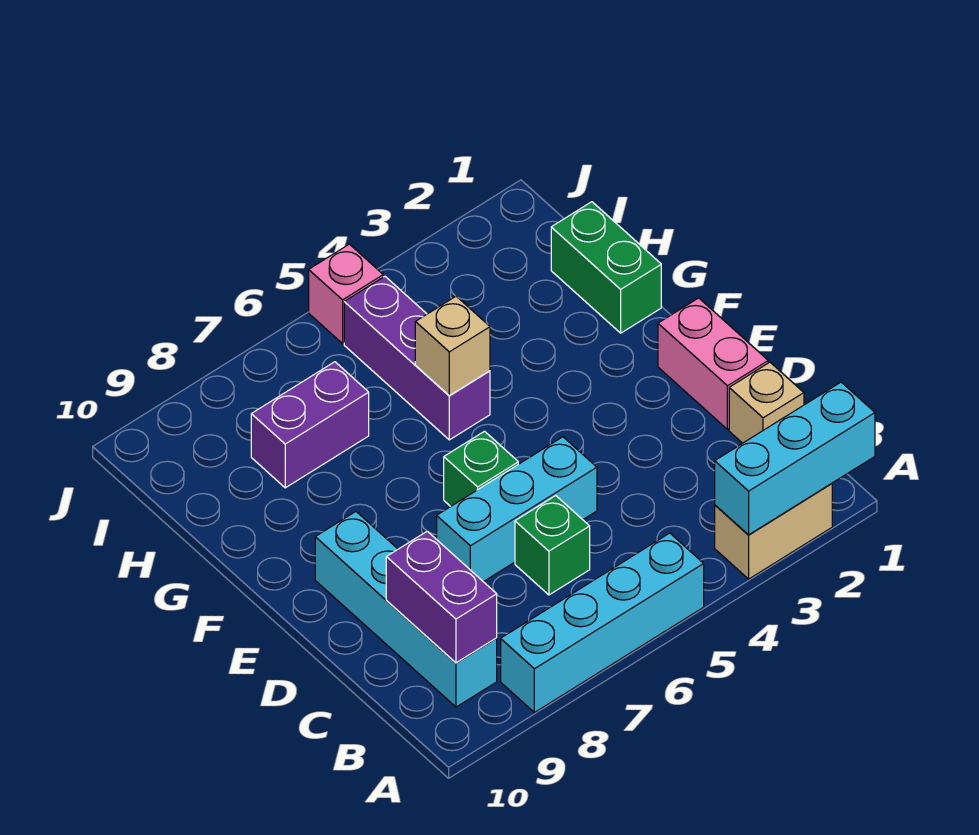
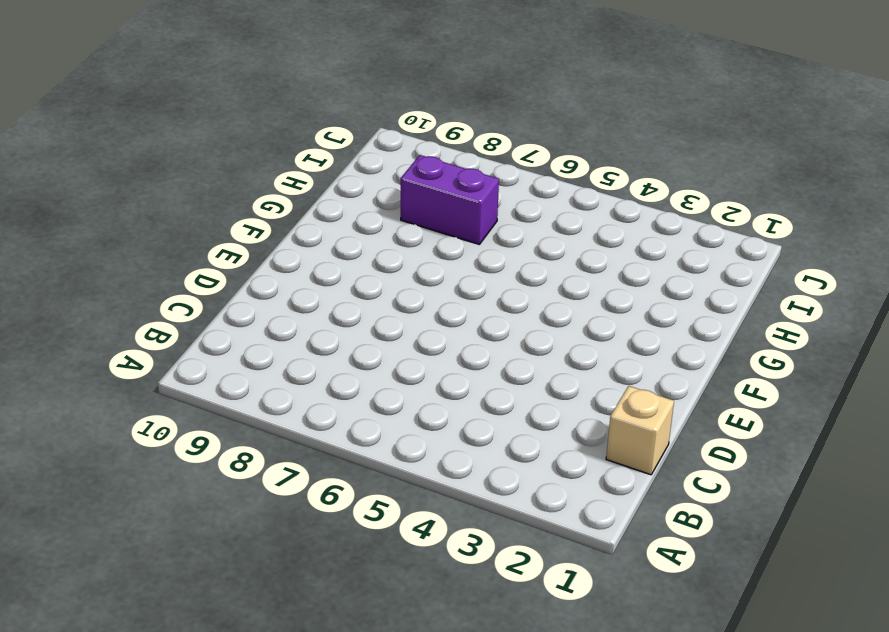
none -> tan brick A2:A3 level 1
none -> cyan brick A5:A8 level 1
none -> cyan brick B9:E9 level 1

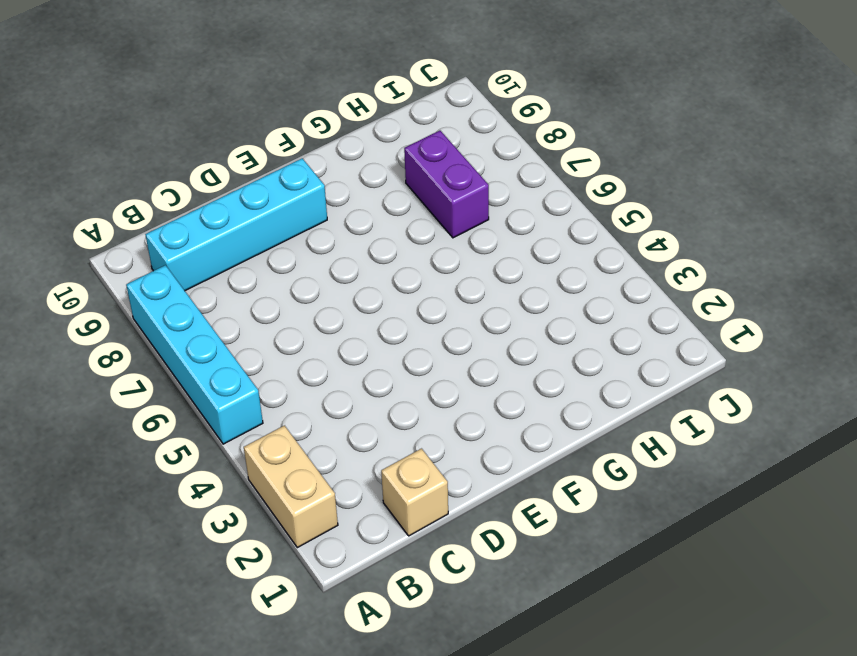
none -> green brick C6 level 1
none -> pink brick D1:E1 level 1
none -> cyan brick D5:D7 level 1

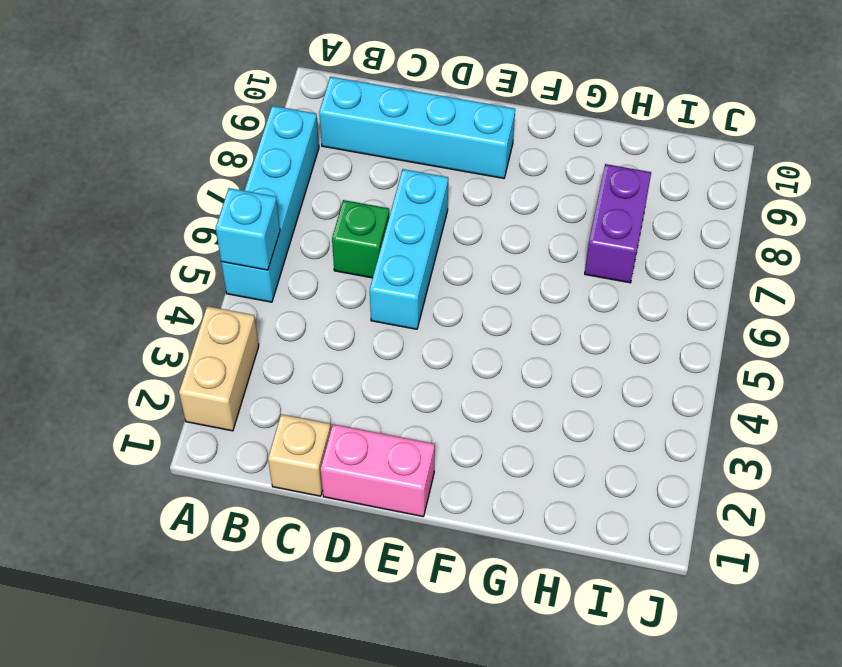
cyan brick A5 level 2 -> none
none -> green brick E6 level 1
none -> green brick G1:H1 level 1
none -> purple brick G5:I5 level 1

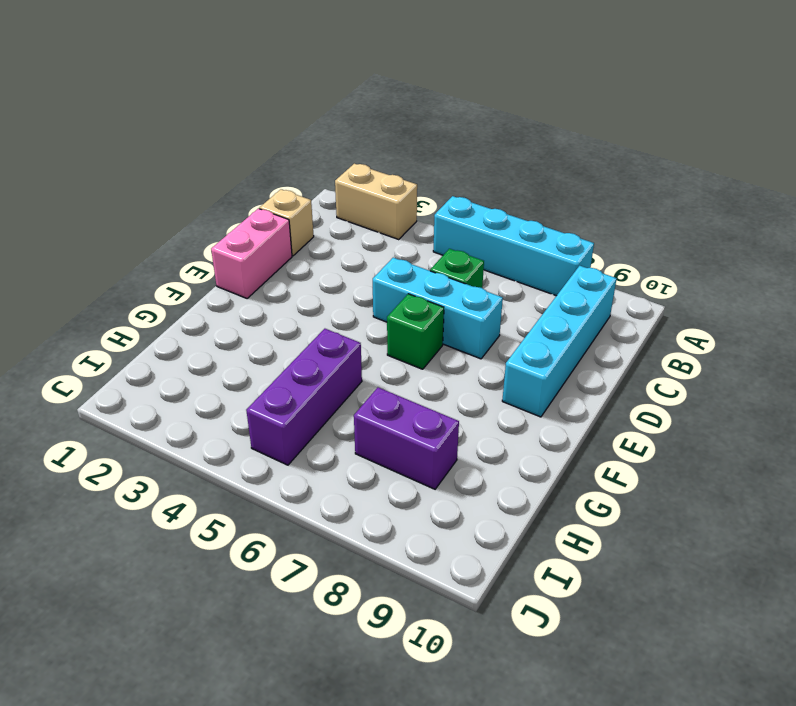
none -> green brick G1:H1 level 1
none -> pink brick J5 level 1
none -> cyan brick A1:A3 level 2

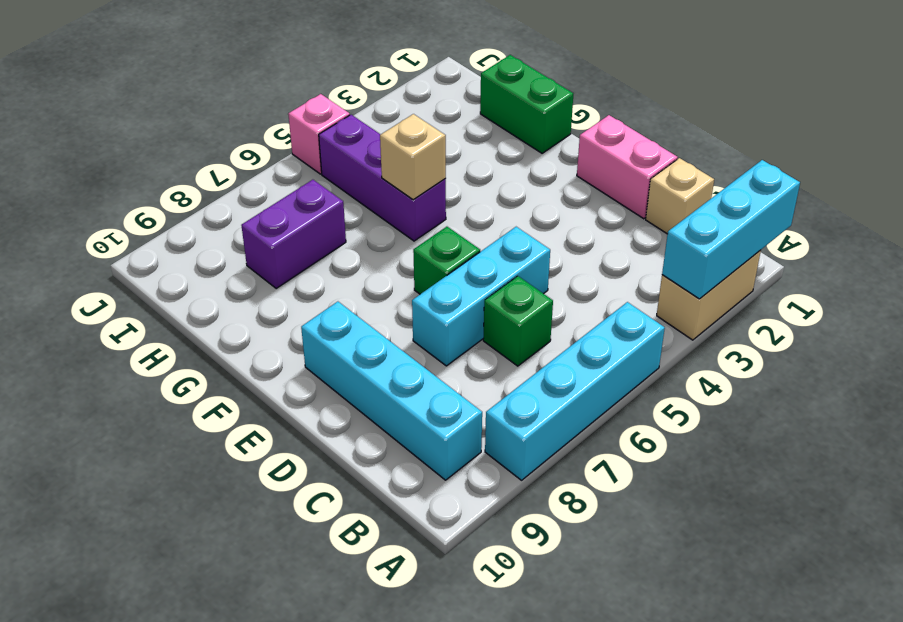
none -> purple brick B9:C9 level 2

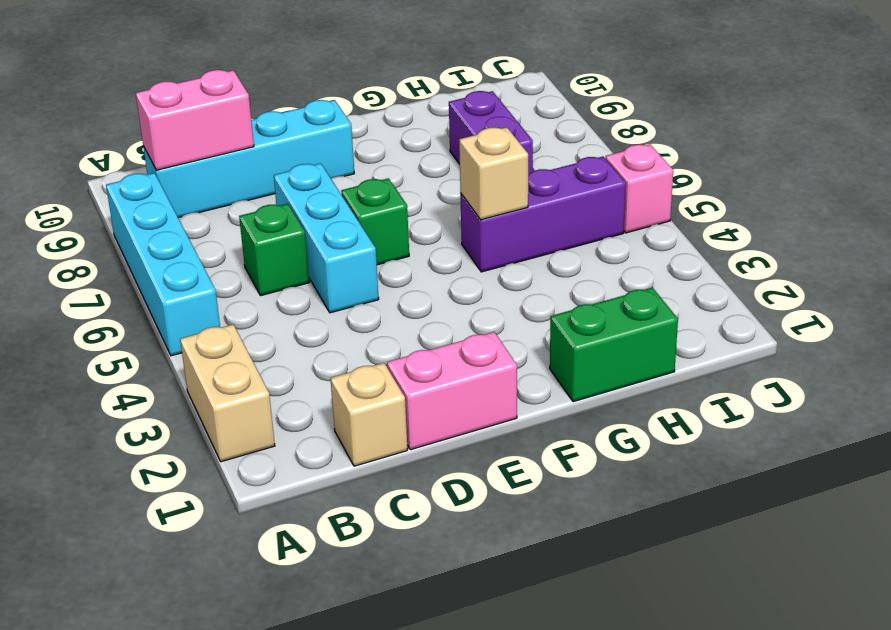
pink brick B9:C9 level 2 -> purple brick B9:C9 level 2
none -> cyan brick A1:A3 level 2

